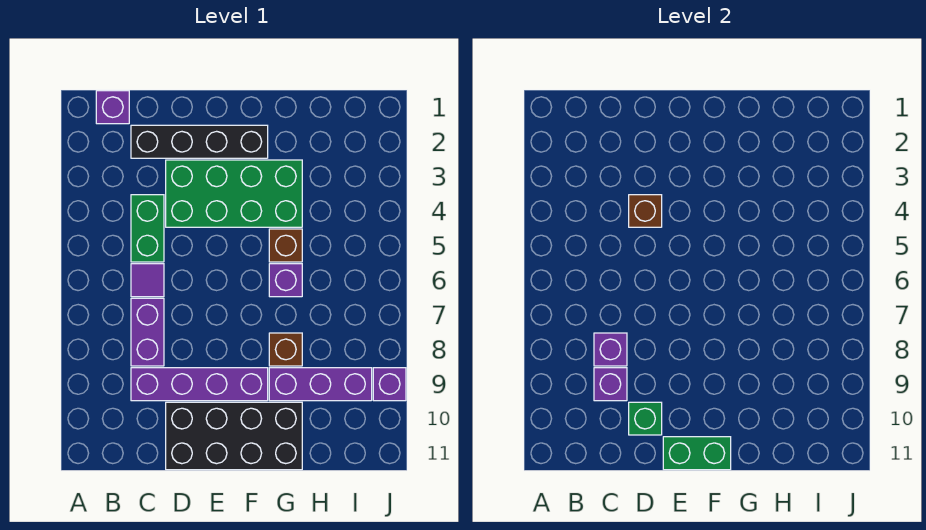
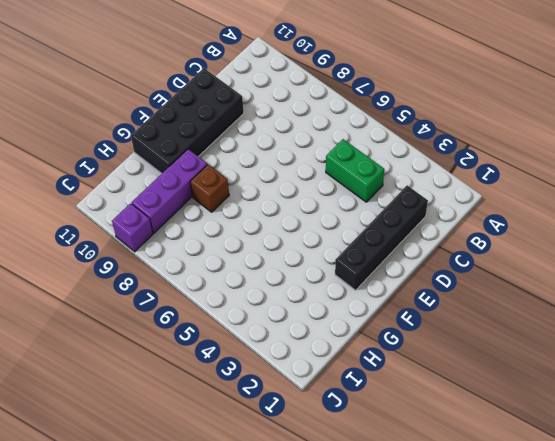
none -> purple brick B1 level 1
none -> purple tile C6 level 1
none -> purple brick C7:C8 level 1

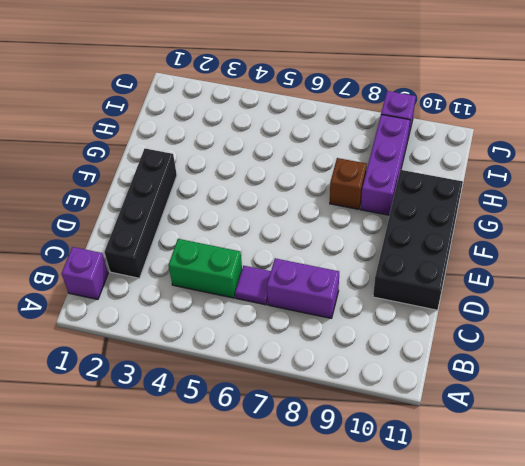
none -> purple brick C9:F9 level 1
none -> green brick D3:G4 level 1
none -> brown brick G5 level 1

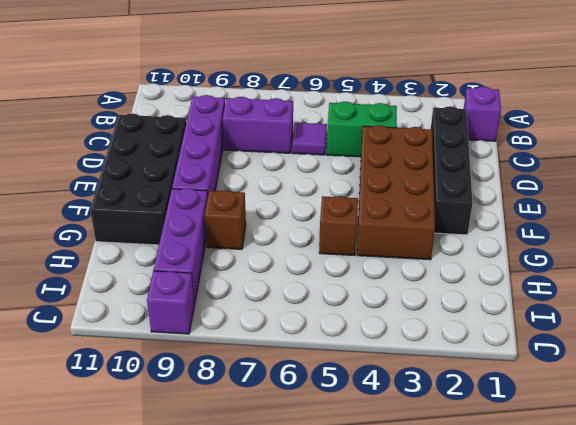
brown brick D3:G4 level 1 -> green brick D3:G4 level 1
none -> purple brick G6 level 1
none -> purple brick C8 level 2
none -> purple brick C9 level 2

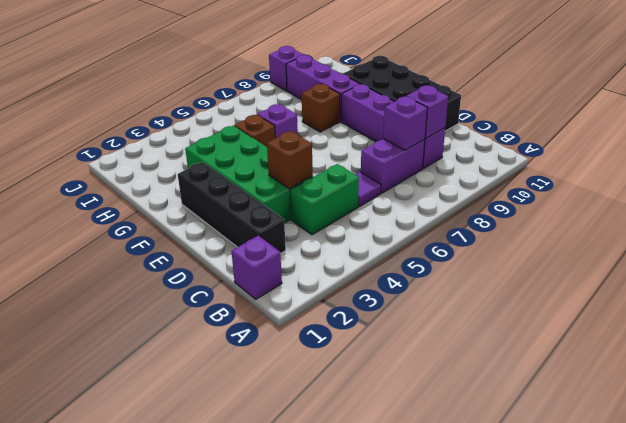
none -> green brick D10 level 2
none -> green brick E11:F11 level 2

